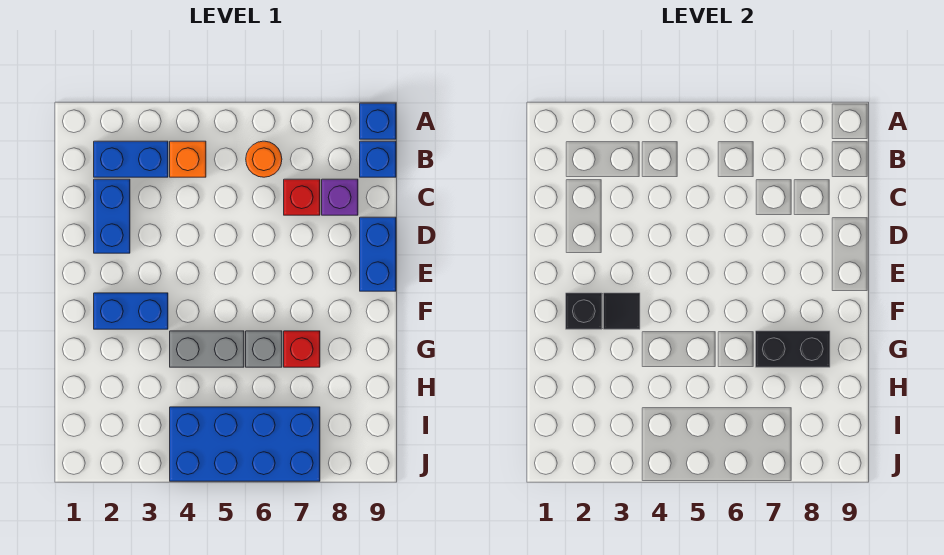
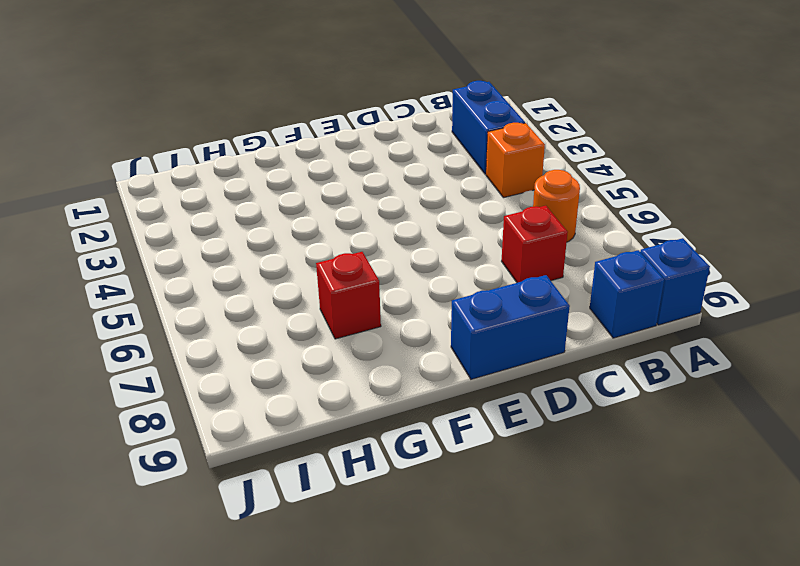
none -> blue brick C2:D2 level 1
none -> purple brick C8 level 1
none -> blue brick F2:F3 level 1

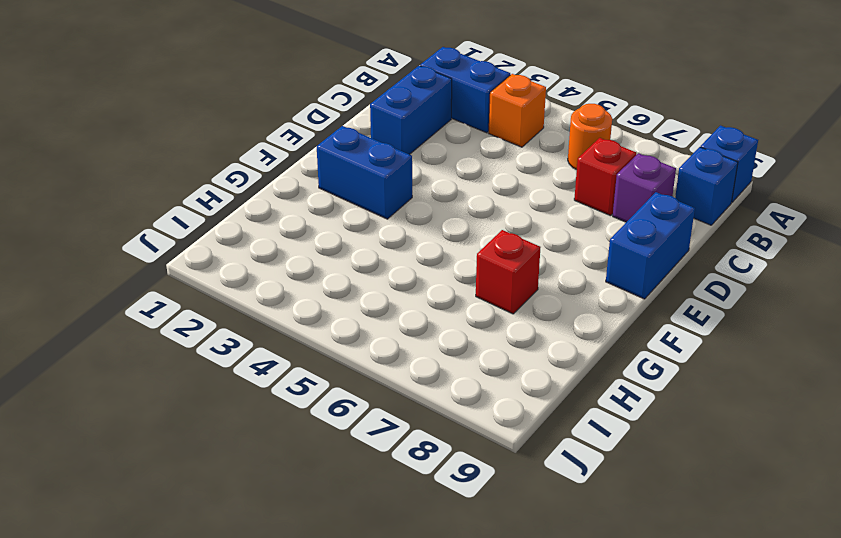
none -> grey brick G4:G5 level 1
none -> grey brick G6 level 1
none -> blue brick I4:J7 level 1

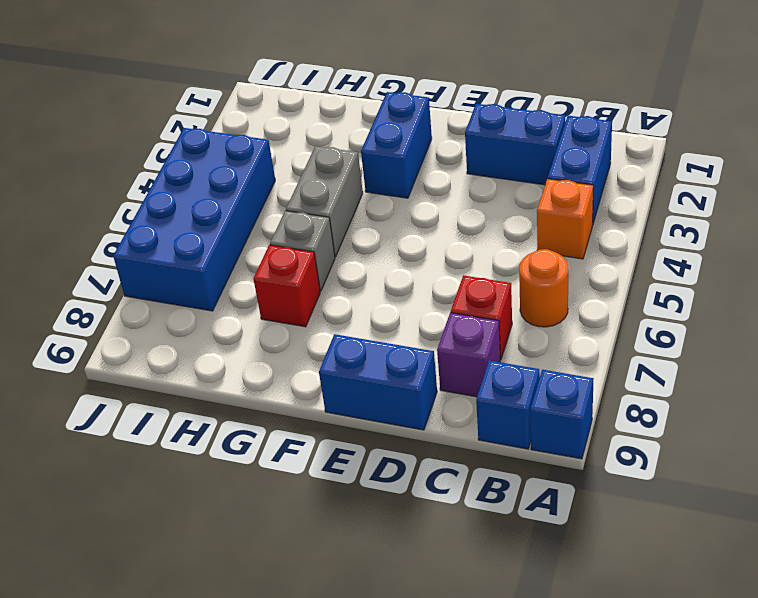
none -> black brick F2 level 2
none -> black tile F3 level 2
none -> black brick G7:G8 level 2

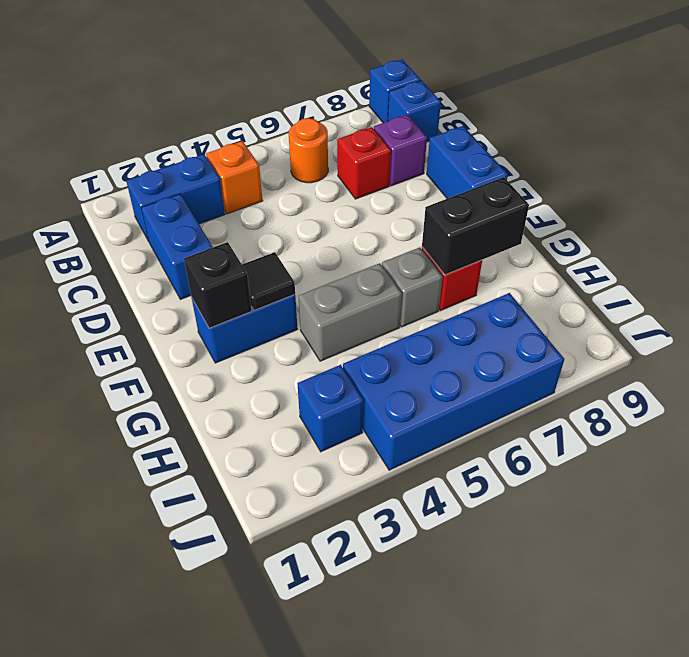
blue brick I3 level 1 -> none

